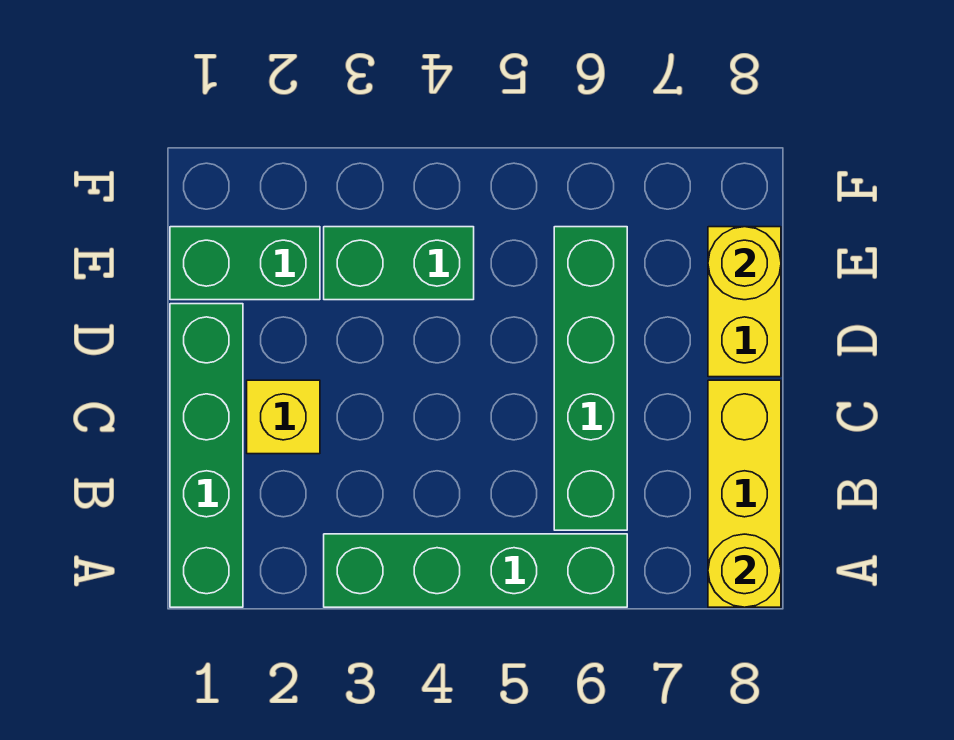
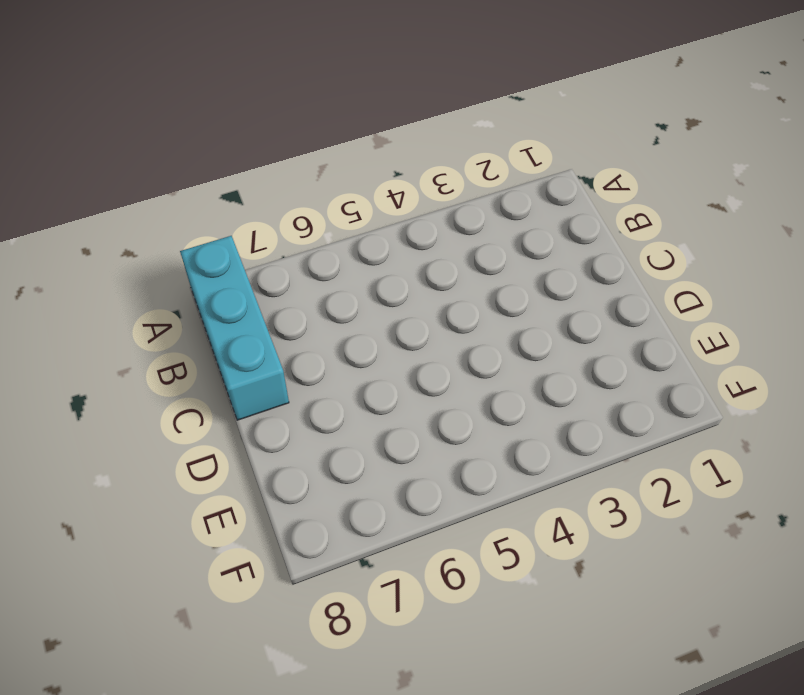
cyan brick A8:C8 level 1 -> yellow brick A8:C8 level 1
none -> green brick A1:D1 level 1
none -> green brick A3:A6 level 1

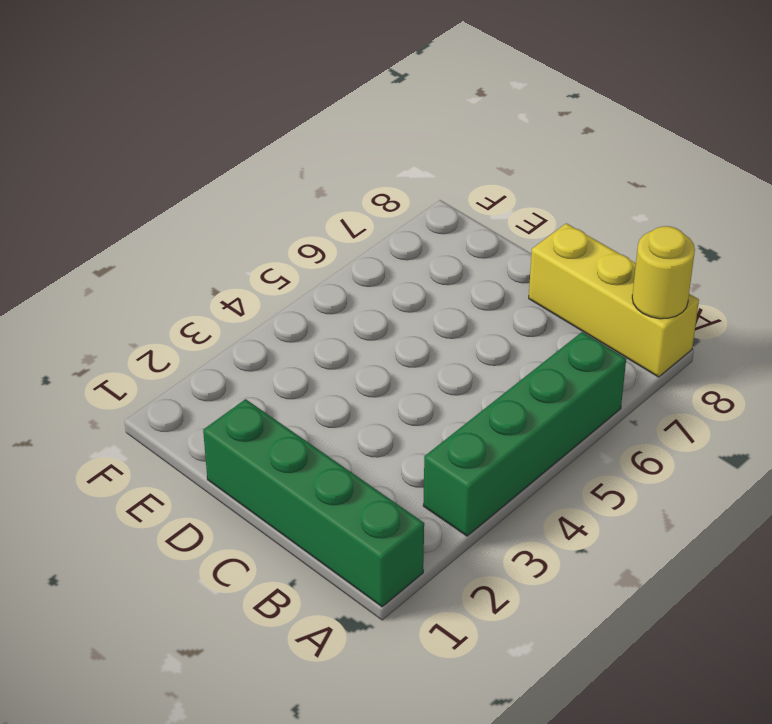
none -> green brick B6:E6 level 1
none -> yellow brick C2 level 1

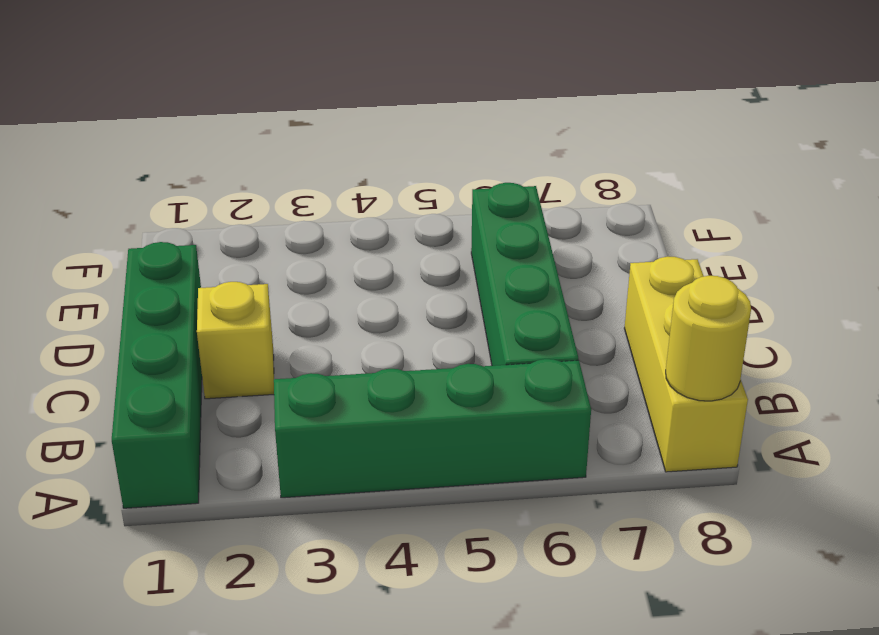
none -> yellow brick D8:E8 level 1
none -> green brick E1:E2 level 1

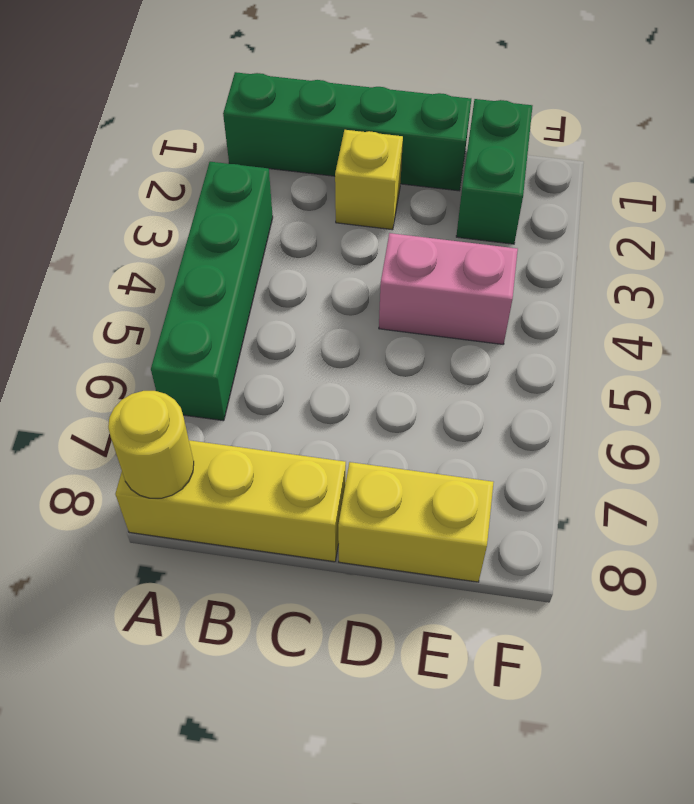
pink brick D4:E4 level 1 -> green brick E3:E4 level 1
none -> green brick B6:E6 level 1
none -> yellow round brick E8 level 2

